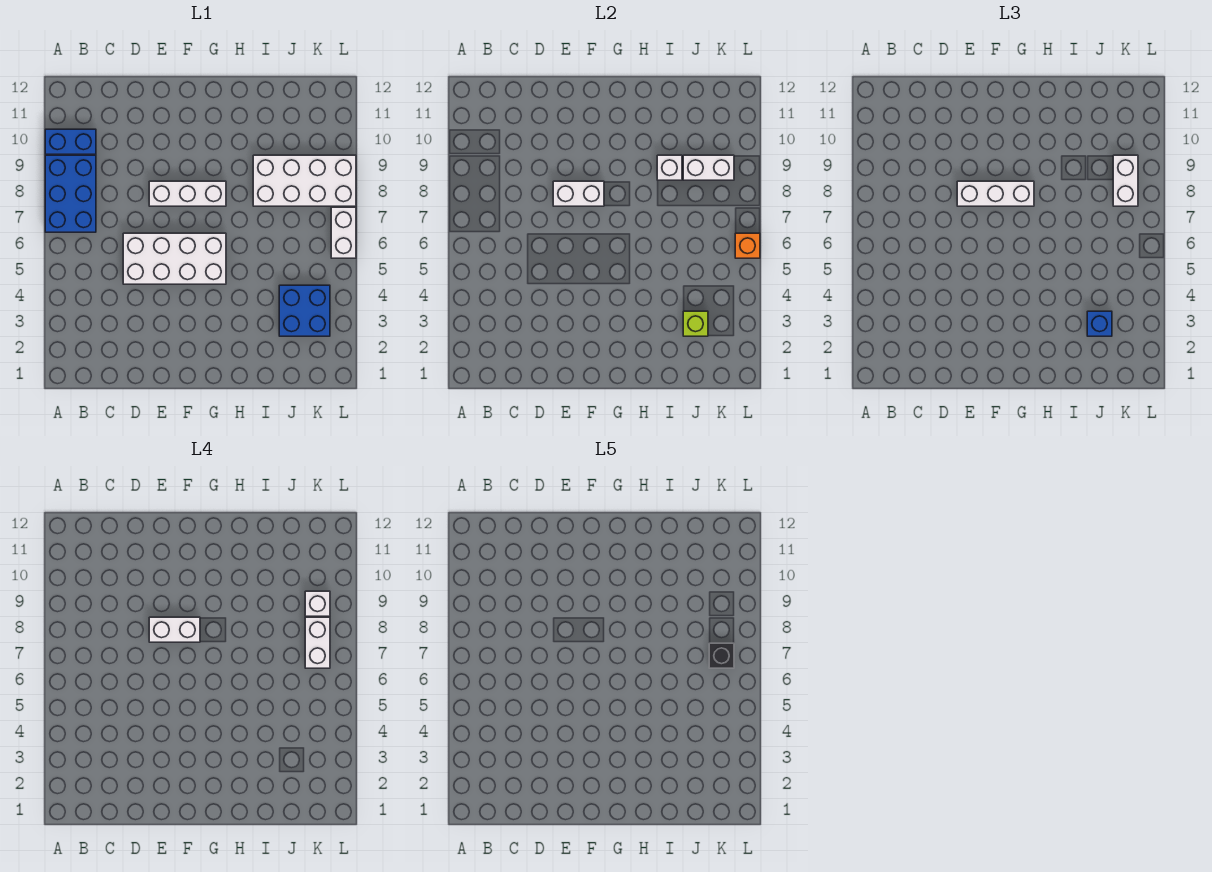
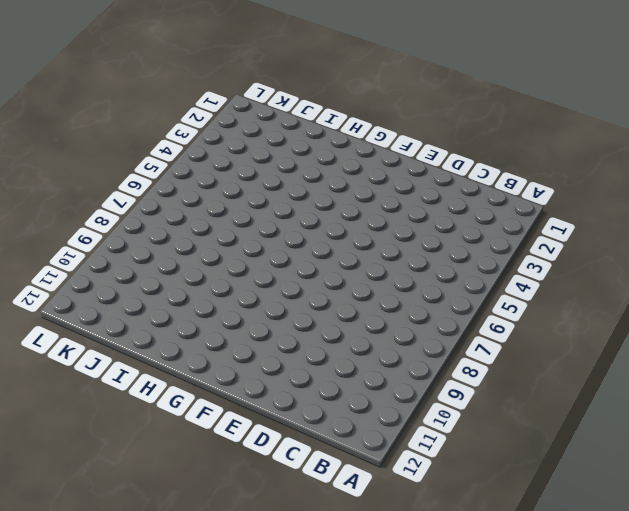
none -> blue brick A7:B9 level 1
none -> blue brick A10:B10 level 1
none -> white brick D5:G6 level 1

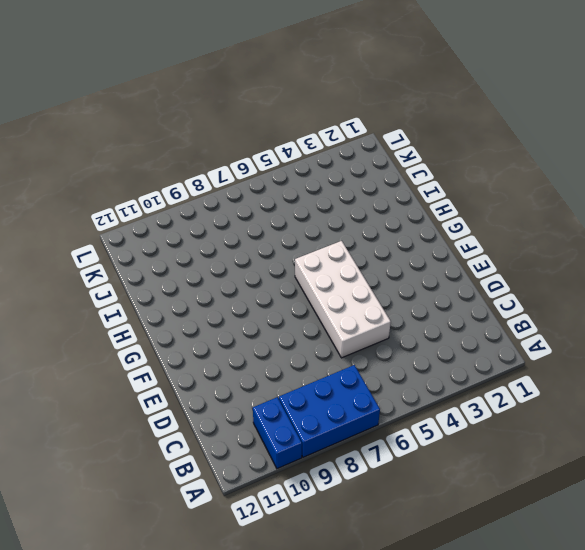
none -> white brick E8:G8 level 1
none -> white brick I8:L9 level 1
none -> blue brick J3:K4 level 1

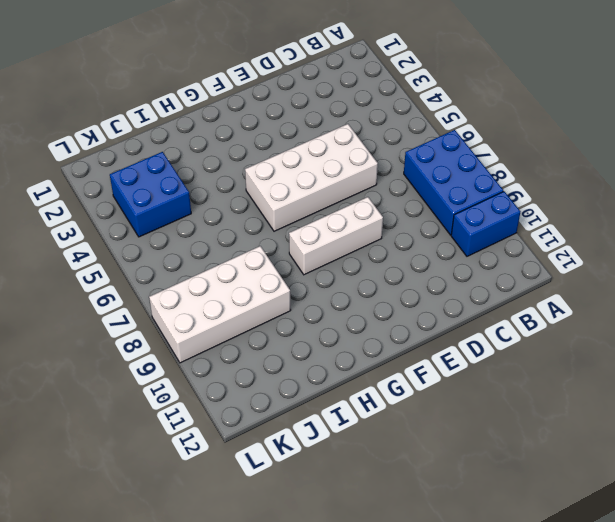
none -> white brick L6:L7 level 1
none -> white brick E8:F8 level 2
none -> white brick I9 level 2

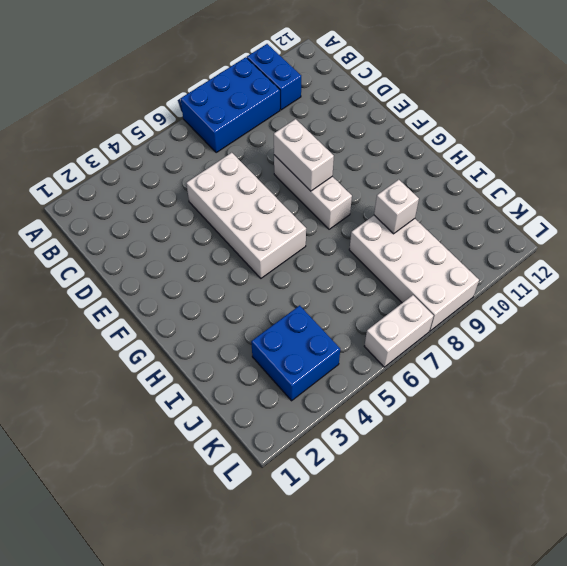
none -> lime brick J3 level 2
none -> white brick J9:K9 level 2
none -> orange brick L6 level 2

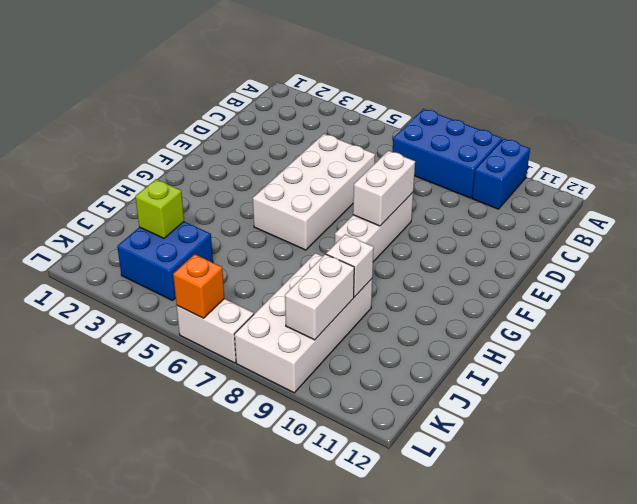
none -> white brick E8:G8 level 3
none -> blue brick J3 level 3
none -> white brick K8:K9 level 3

